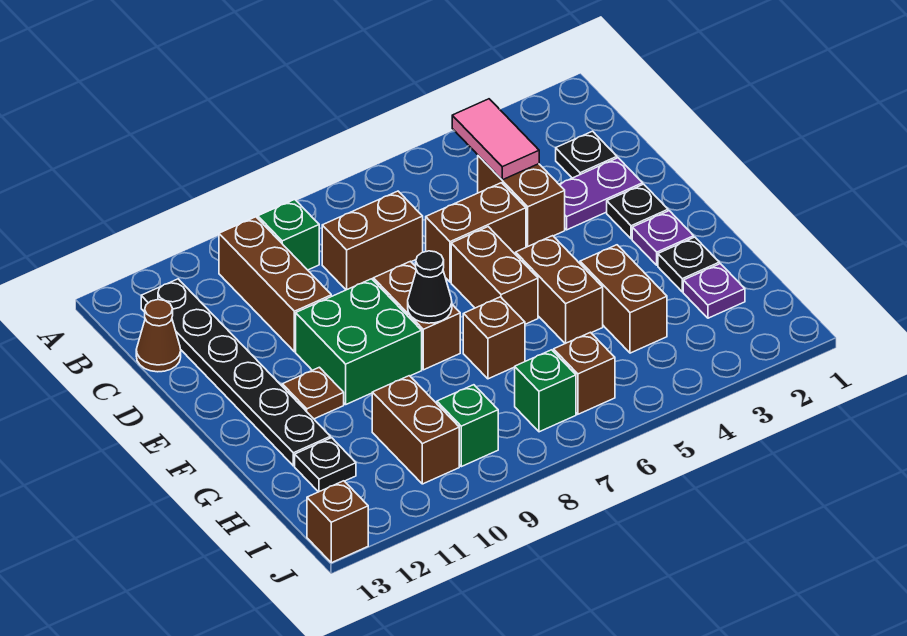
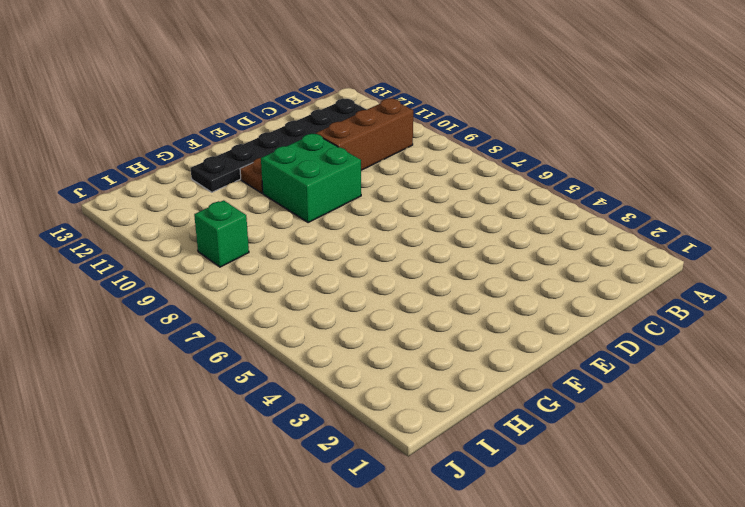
none -> green brick B9 level 1
none -> black plate C2 level 1
none -> brown brick C4:D4 level 1

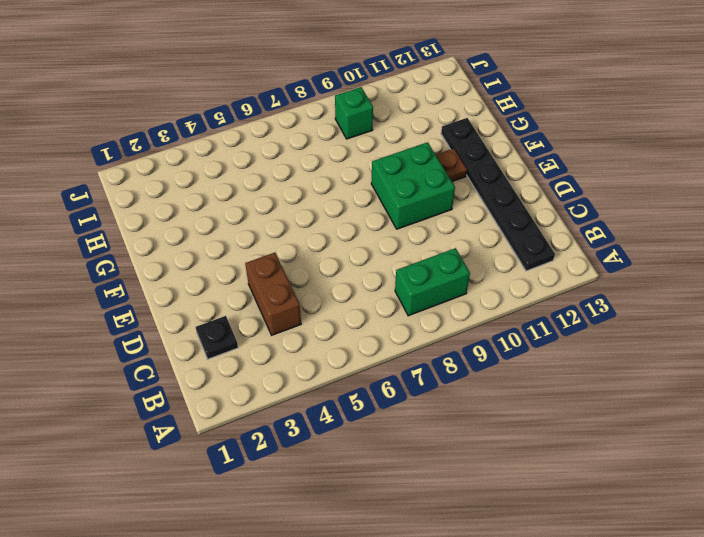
green brick B8:B9 level 1 -> green brick B9 level 1
none -> brown brick B10:D10 level 1
none -> brown brick C7:C8 level 1
none -> brown cone C13 level 1

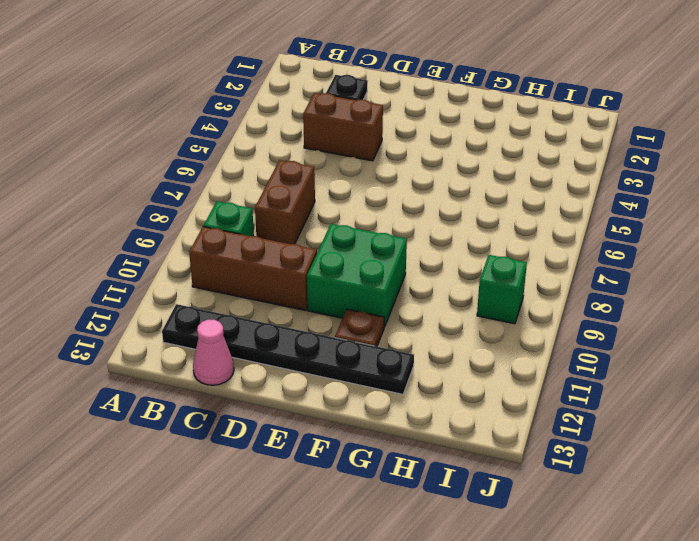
pink cone C13 level 1 -> brown cone C13 level 1
none -> purple plate D2:D3 level 1
none -> brown brick D5:D6 level 1
none -> black plate E2 level 1

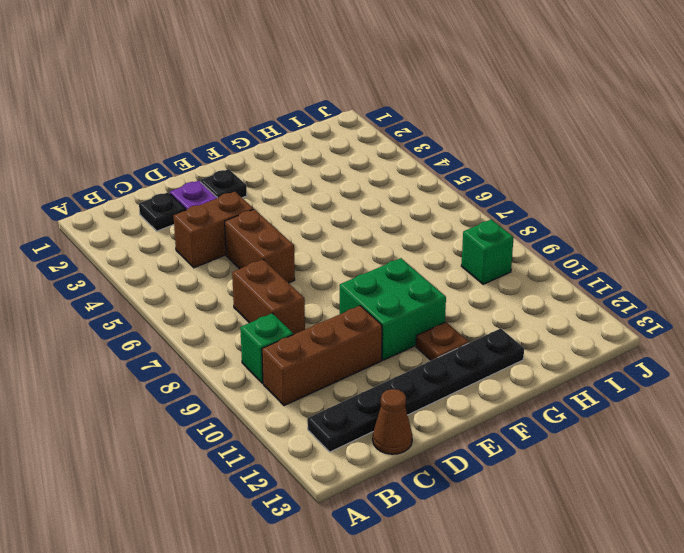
none -> brown brick E6:F6 level 1
none -> brown brick E8:F8 level 1
none -> purple plate F2 level 1

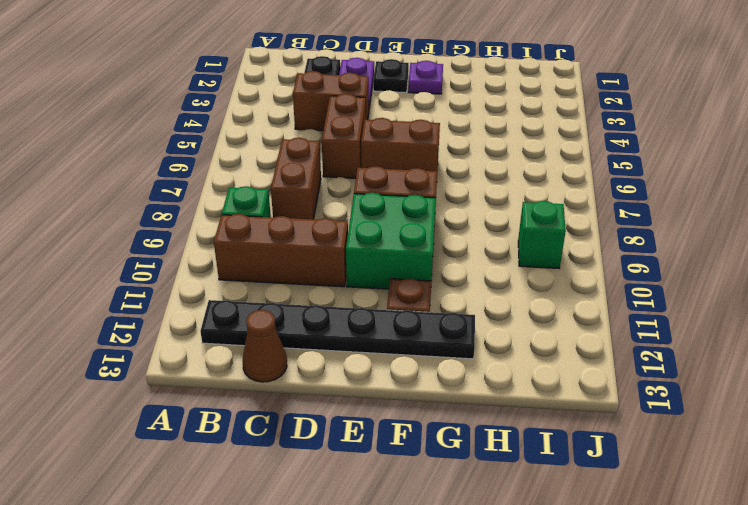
none -> brown brick F5:G5 level 1
none -> black plate G2 level 1
none -> brown brick G4:H4 level 1

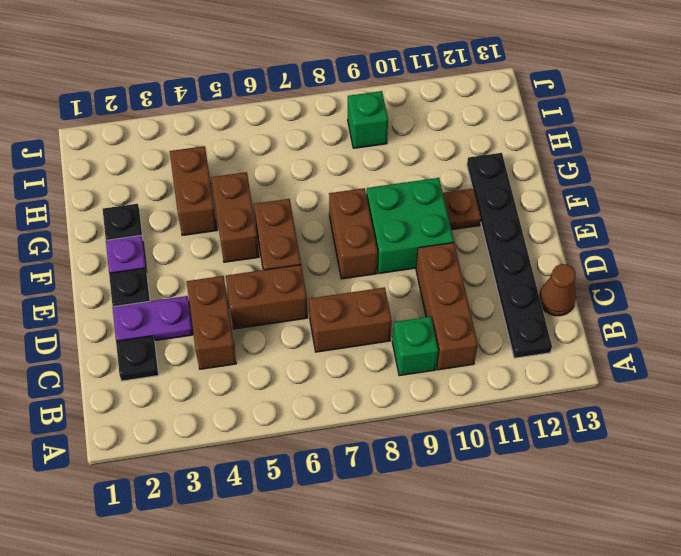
none -> brown brick G7 level 1
none -> purple plate H2 level 1
none -> brown brick H10:I10 level 1

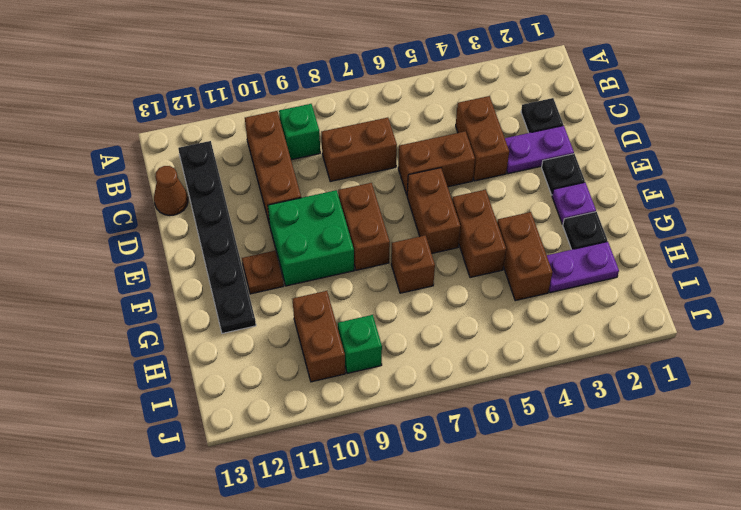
purple plate H2:H3 level 1 -> purple plate H2 level 1
none -> black plate H12 level 1
none -> brown brick I6 level 1
none -> green brick I7 level 1

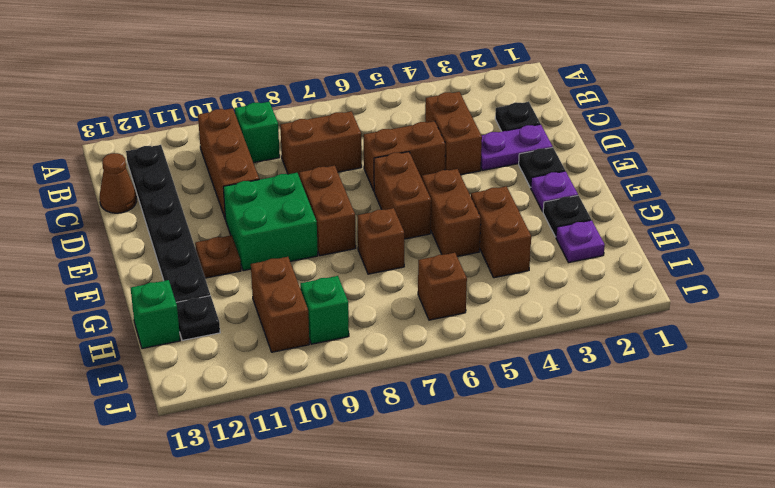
green brick H13 level 1 -> green brick I7 level 1
none -> brown brick J13 level 1
none -> pink tile B4:C4 level 2
none -> black cone F8 level 2

